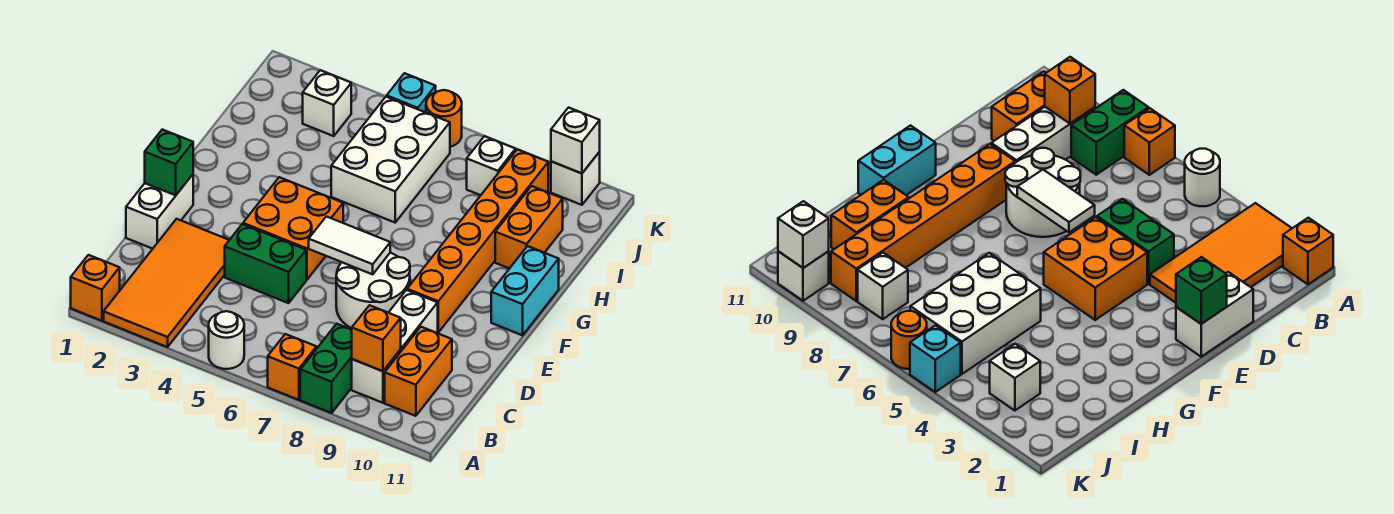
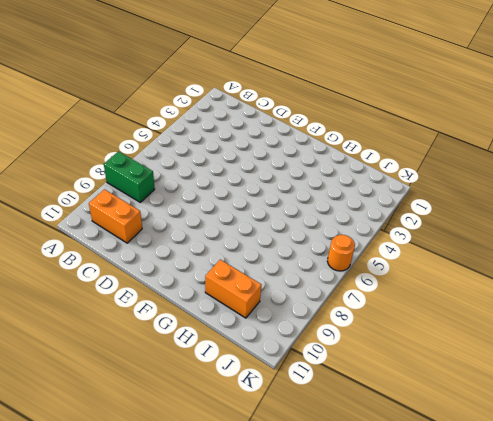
none -> orange brick A1 level 1
none -> orange tile A2:D3 level 1
none -> white round brick A5 level 1

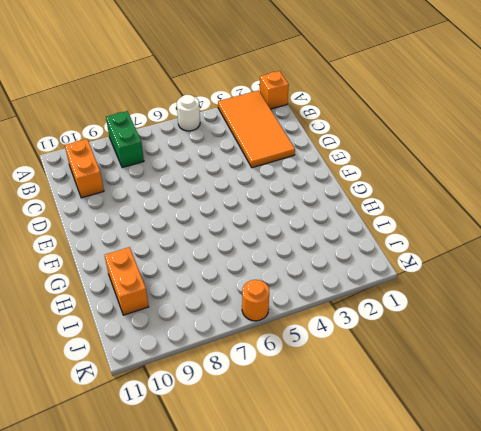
none -> orange brick A7 level 1
none -> white brick B9:D9 level 1
none -> white brick D1:E1 level 1

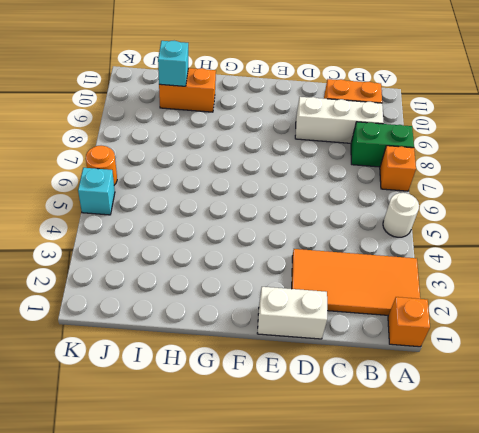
cyan brick I10 level 2 -> none
none -> green brick D4:D5 level 1
none -> white round brick D7:E8 level 1
none -> orange brick E4:F5 level 1

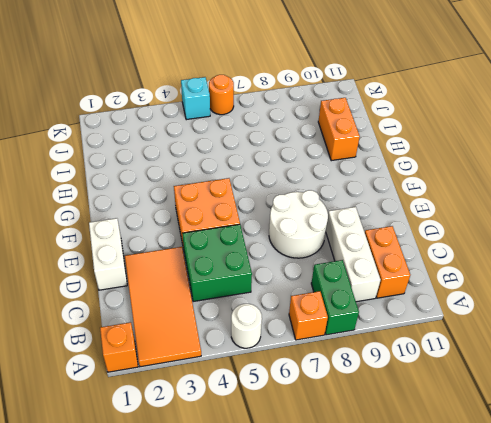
green brick C4:D5 level 1 -> green brick D4:D5 level 1
none -> orange brick E9:J9 level 1
none -> cyan brick F11:G11 level 1
none -> white brick H5:J6 level 1

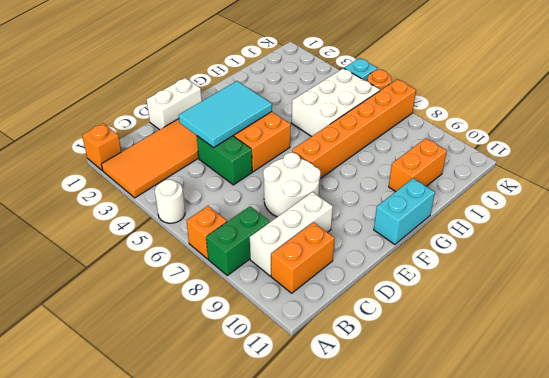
cyan tile D3:F4 level 2 -> none
orange brick F7:K7 level 1 -> orange brick E9:J9 level 1
none -> white brick J3 level 1
none -> white brick J8 level 1
none -> white brick K10 level 1

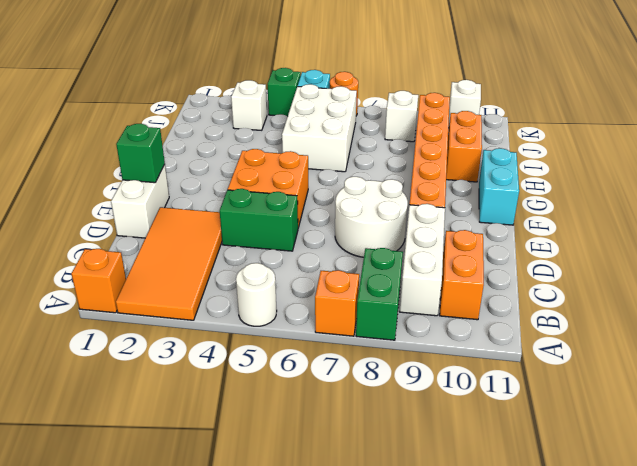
green brick K4 level 1 -> none
none -> orange brick B9 level 2
none -> white tile E6:E7 level 2
none -> white brick K10 level 2

